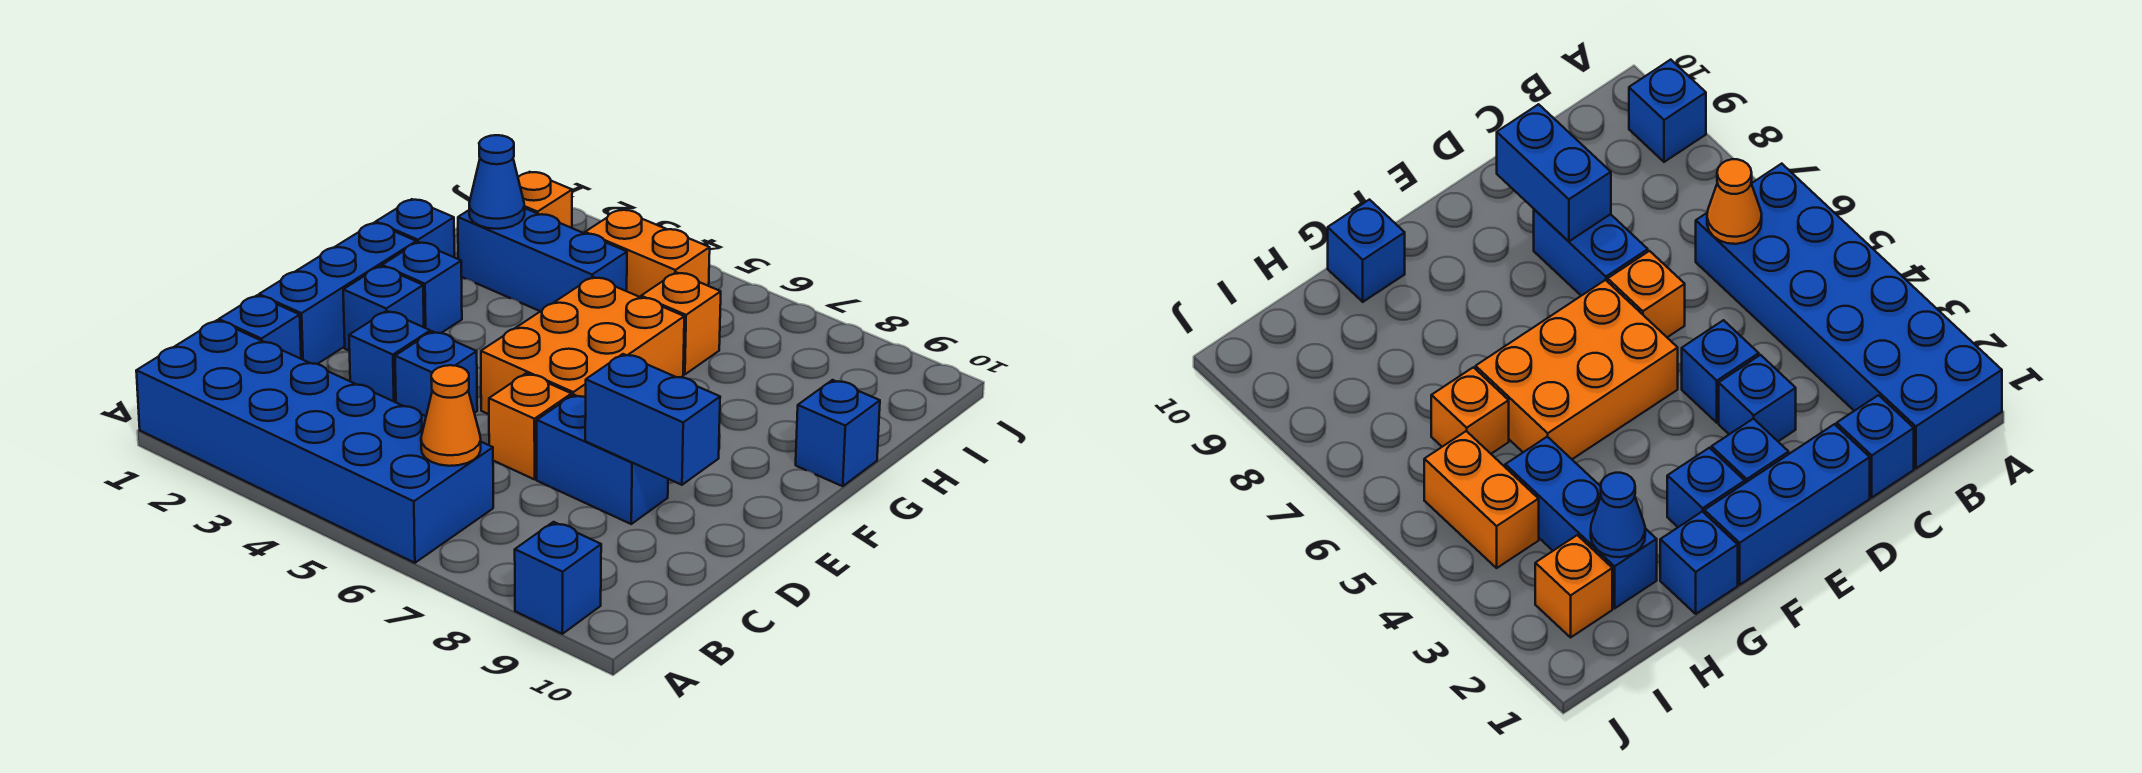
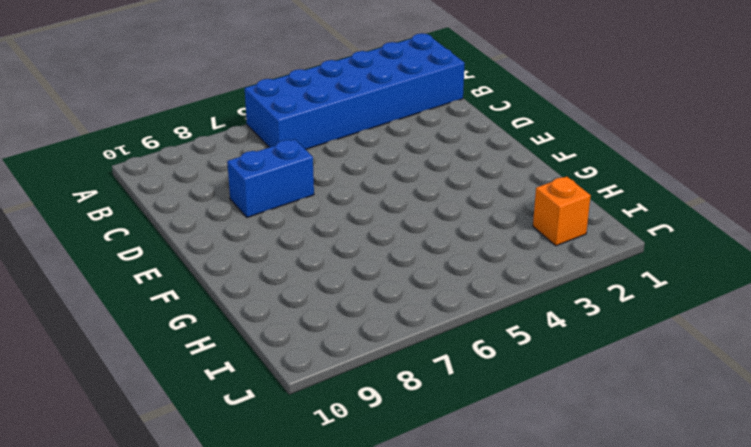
none -> blue brick A9 level 1
none -> blue brick C1 level 1
none -> blue brick D1:F1 level 1

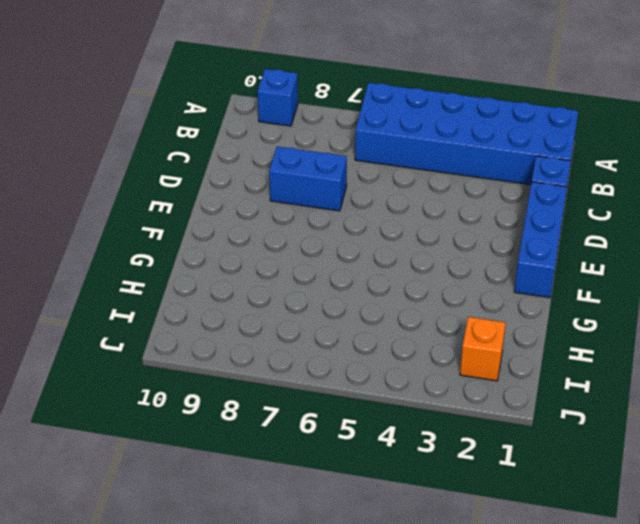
none -> blue brick D3 level 1
none -> blue brick D4 level 1
none -> orange brick D6 level 1

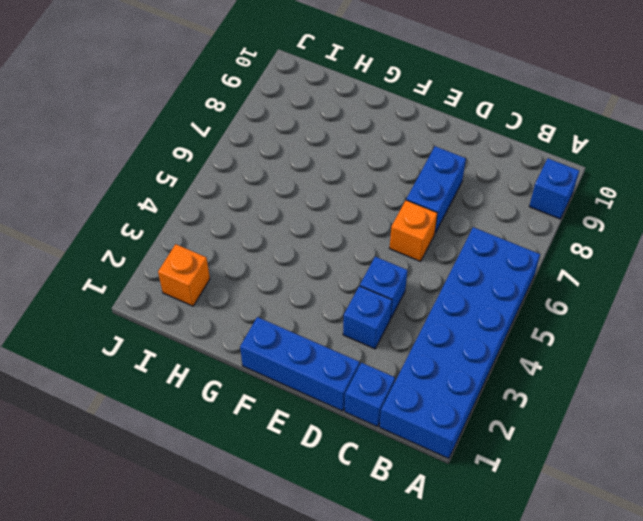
none -> blue brick E2 level 1
none -> orange brick E5:G6 level 1
none -> blue brick F2 level 1

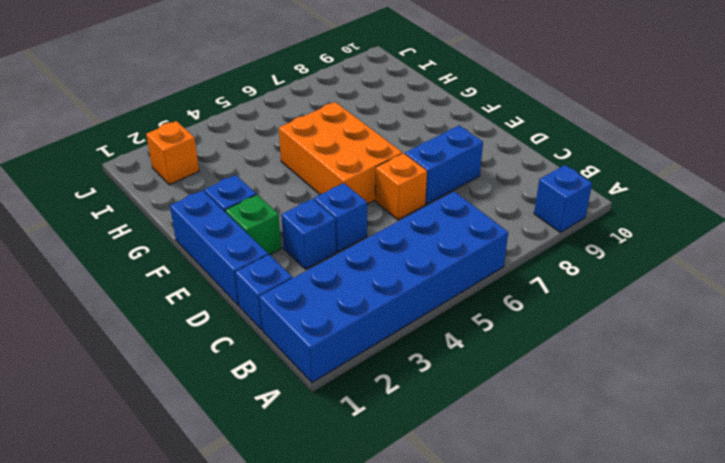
green brick E2 level 1 -> blue brick E2 level 1
none -> blue brick G1 level 1
none -> blue brick G10 level 1
none -> blue brick H2:H4 level 1

